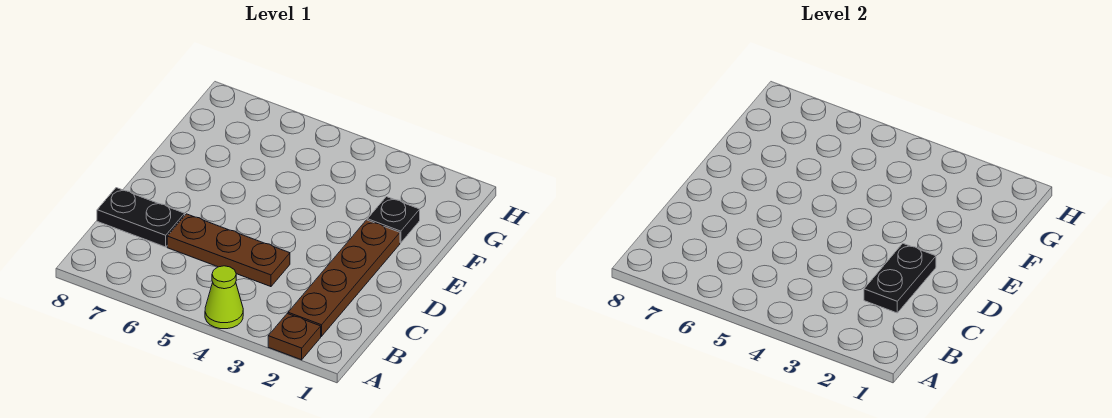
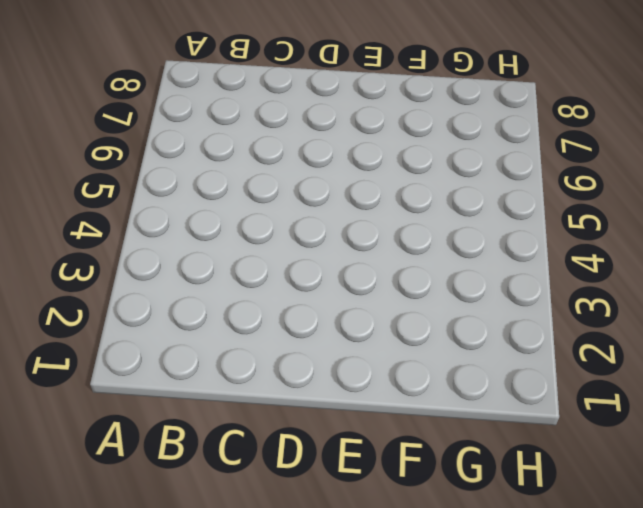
none -> brown plate A2 level 1
none -> lime cone A4 level 1

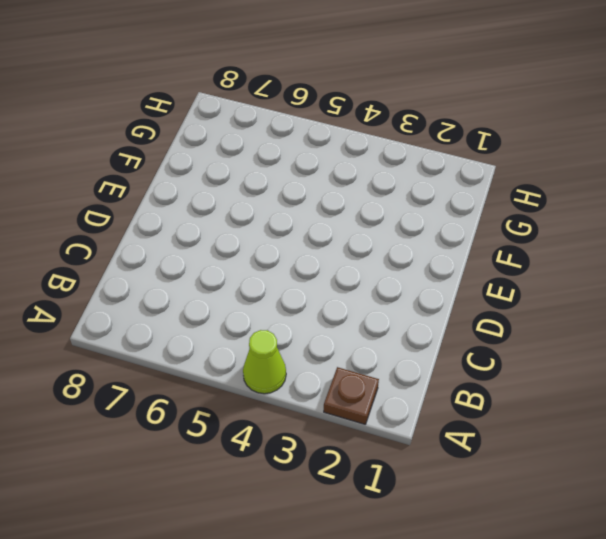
none -> brown plate B2:E2 level 1
none -> brown plate C4:C6 level 1

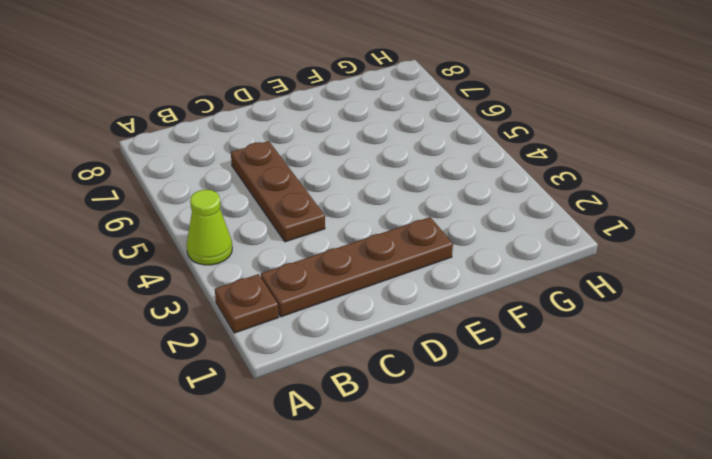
none -> black plate C7:C8 level 1
none -> black plate F2 level 1

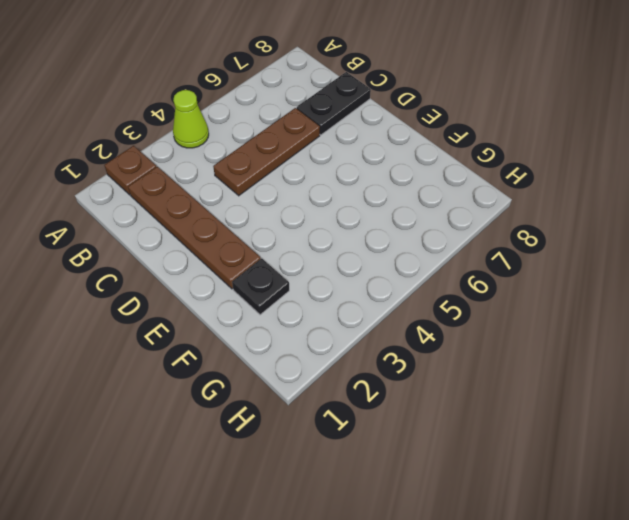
none -> black plate C2:D2 level 2

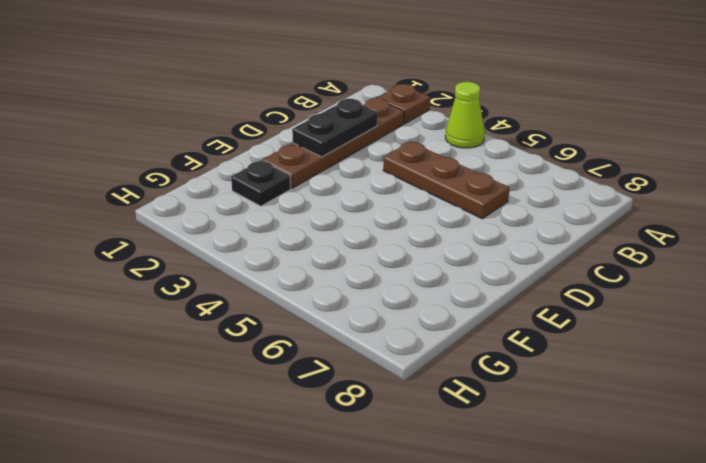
none -> black plate C7:C8 level 1

